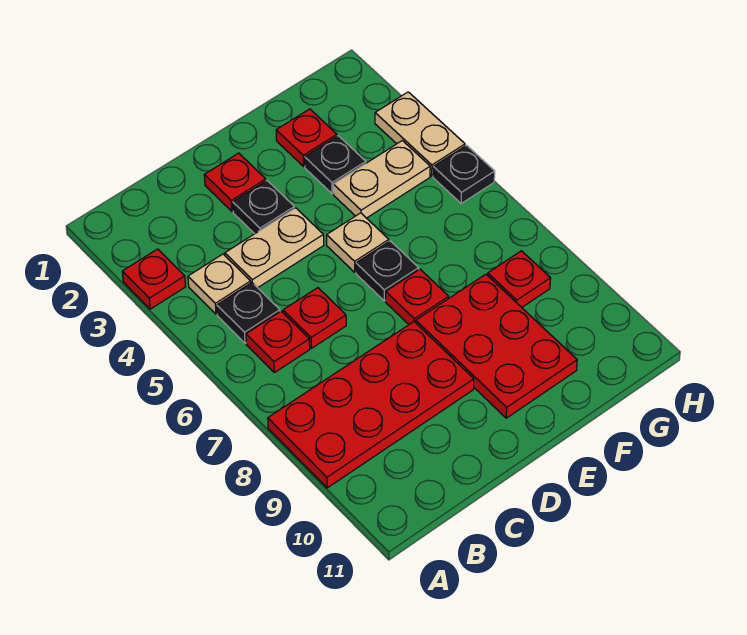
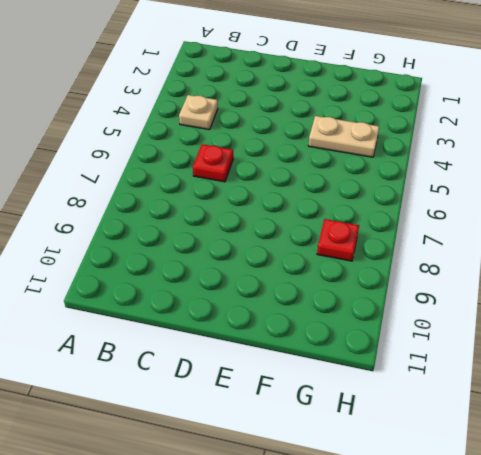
none -> red plate A3 level 1
none -> red plate A8:D9 level 1
none -> black plate B5 level 1

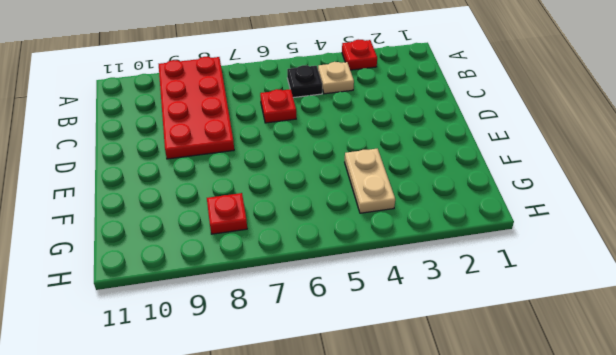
none -> red plate B6 level 1
none -> tan plate C4:D4 level 1
none -> red plate D2 level 1

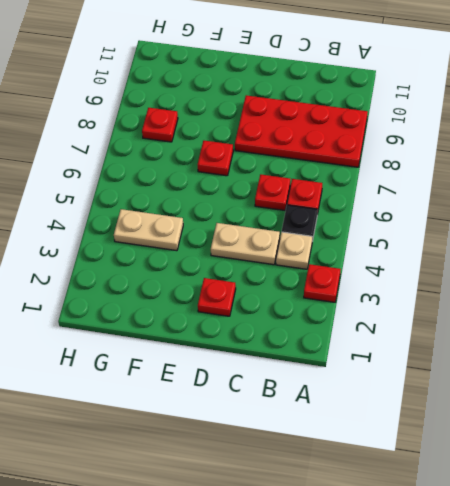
none -> black plate D3 level 1
none -> tan plate E5 level 1
none -> black plate E6 level 1

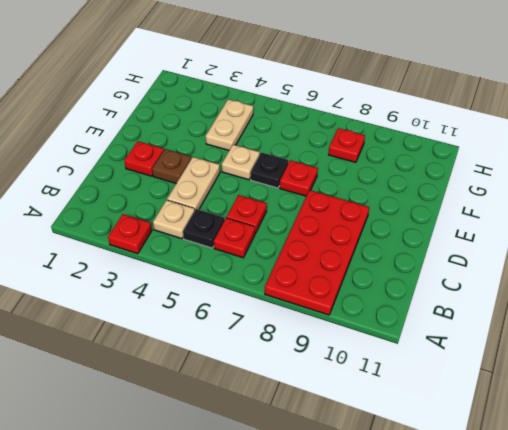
brown plate D3 level 1 -> black plate D3 level 1
none -> red plate E8:F10 level 1
none -> red plate F2 level 1
none -> black plate F3 level 1

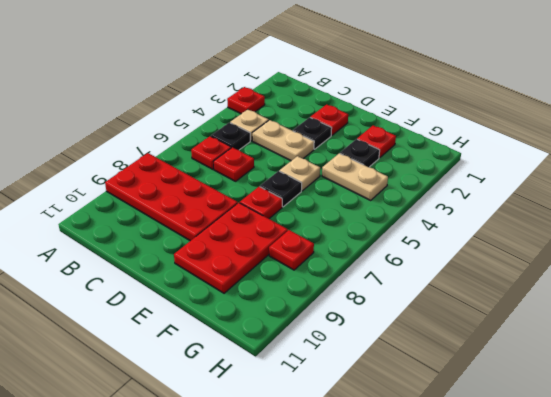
none -> tan plate H3:H4 level 1
none -> black plate H5 level 1

